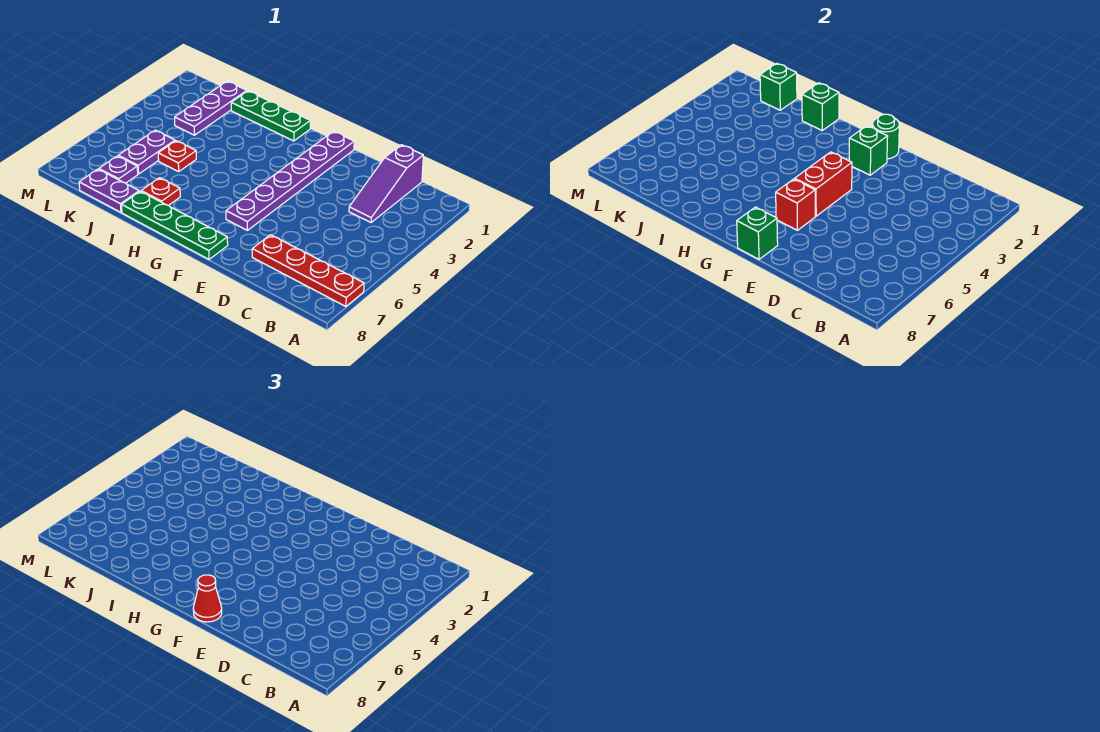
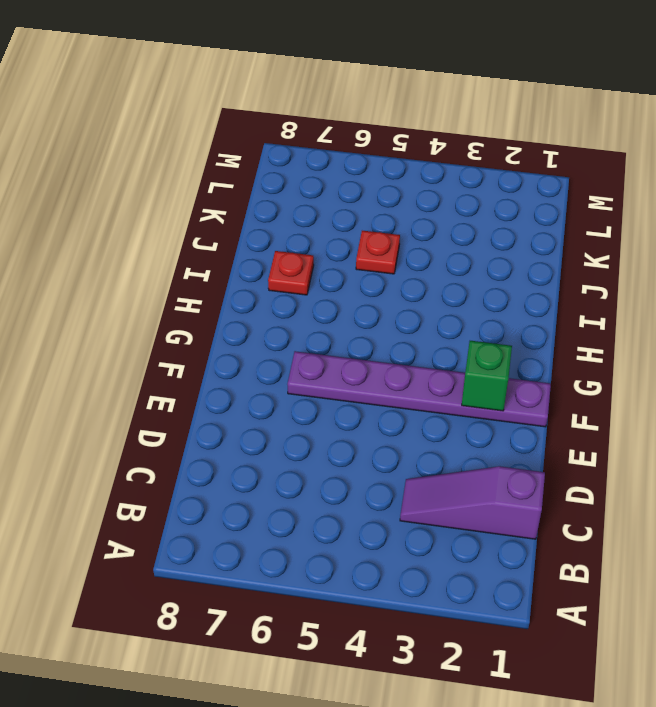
none -> red plate A7:D7 level 1
none -> green plate F8:I8 level 1
none -> green plate H1:J1 level 1

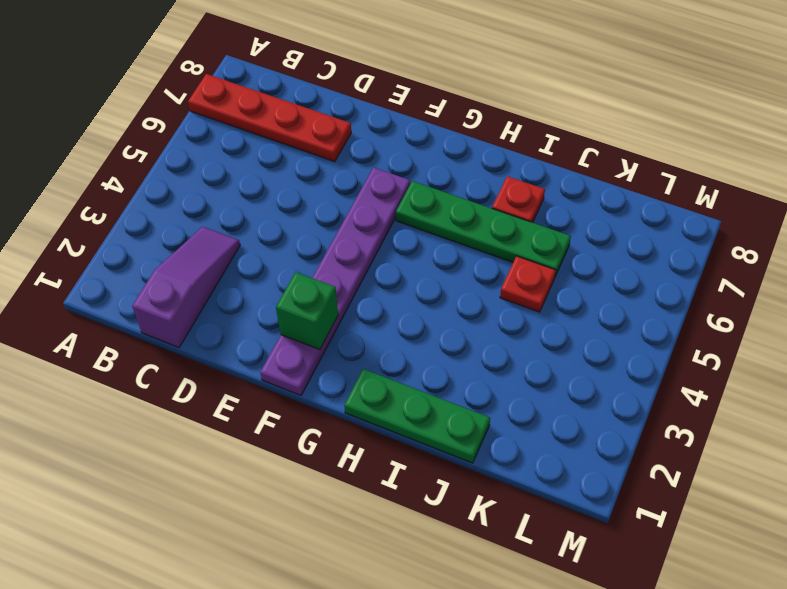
green plate G6:J6 level 1 -> green plate F8:I8 level 1
none -> purple plate J8:K8 level 1
none -> purple plate K1:K3 level 1
none -> purple plate K5:K6 level 1

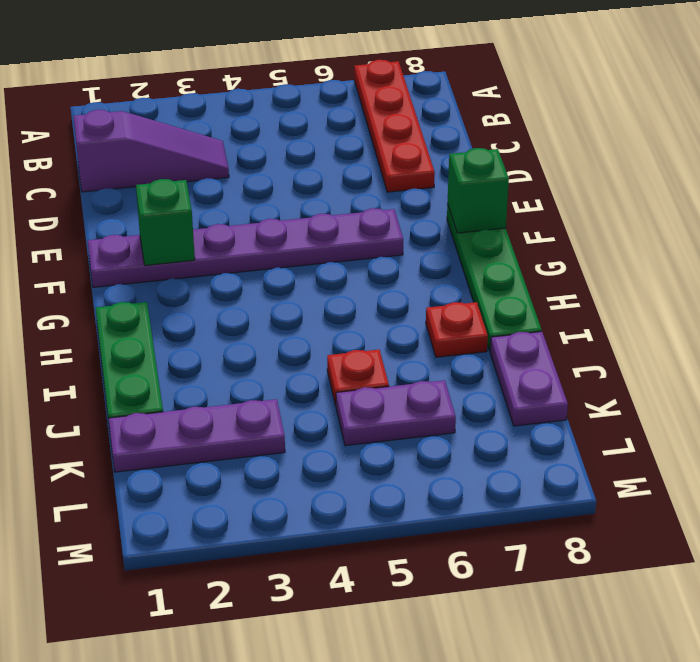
none -> purple plate K7 level 1
none -> green round brick F1 level 2
none -> red brick F4:F5 level 2

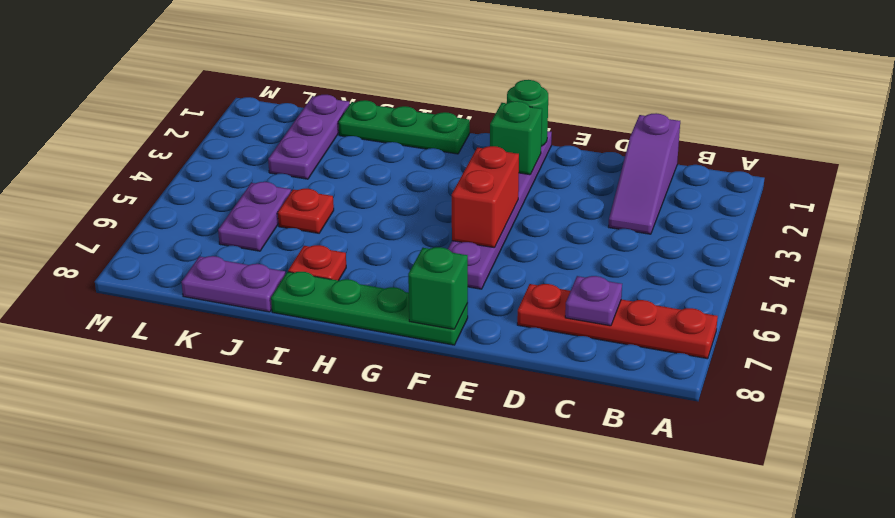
purple plate C7 level 2 -> purple plate K7 level 1
none -> red brick F6 level 2
none -> green brick I1 level 2
none -> green brick K1 level 2

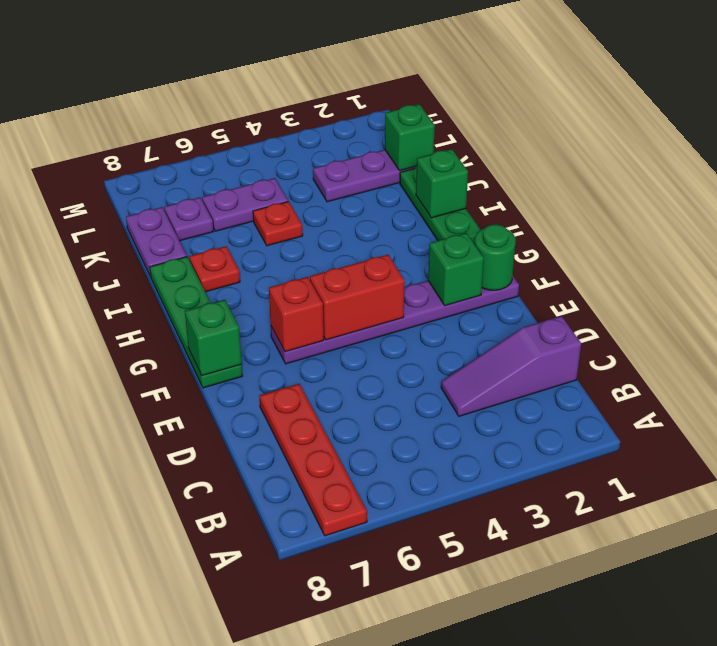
none -> red cone F8 level 3

